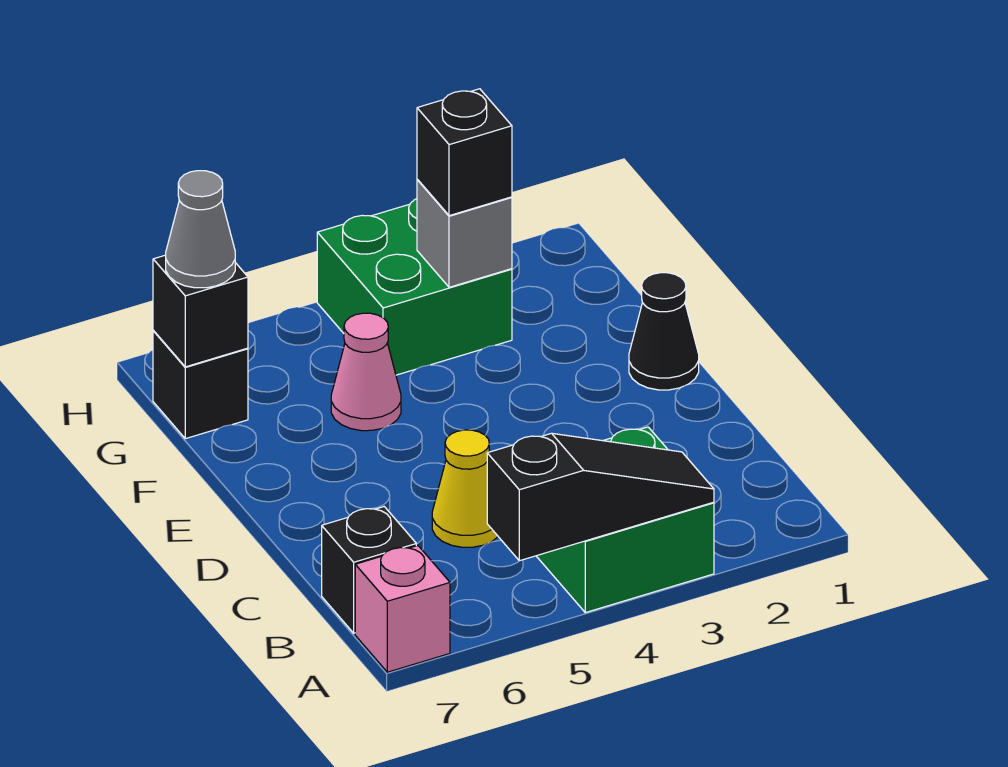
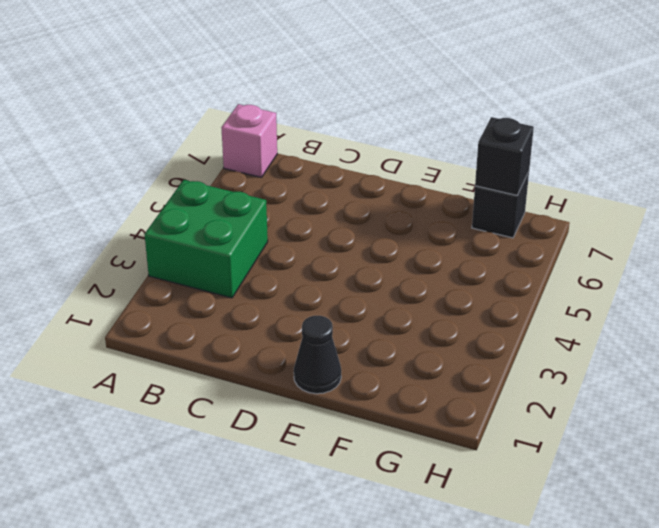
none -> black brick B7 level 1
none -> yellow cone C5 level 1
none -> pink cone F5 level 1

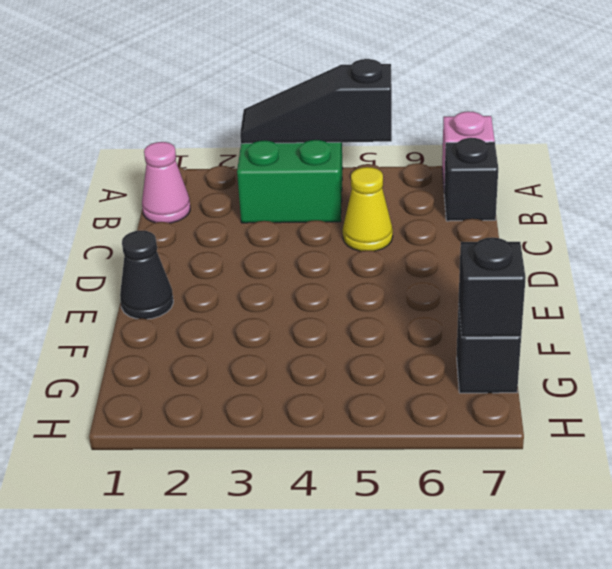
pink cone B1 level 1 -> pink cone F5 level 1
none -> green brick G3:H4 level 1
none -> grey brick G3 level 2
none -> black brick G3 level 3

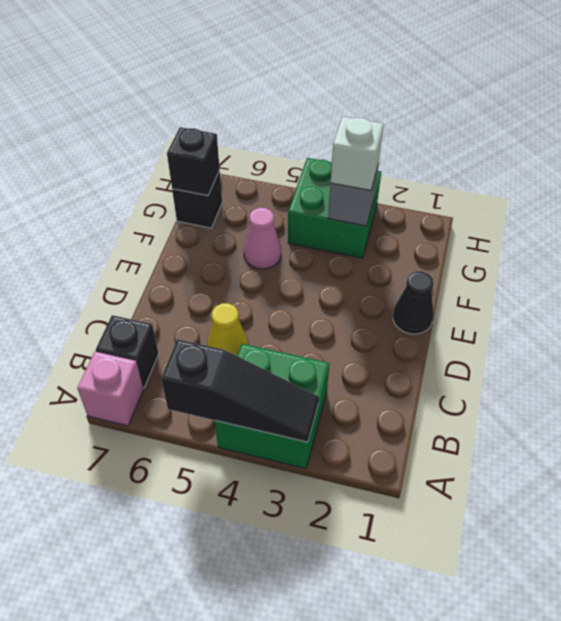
white brick G3 level 3 -> black brick G3 level 3
none -> grey cone G7 level 3

